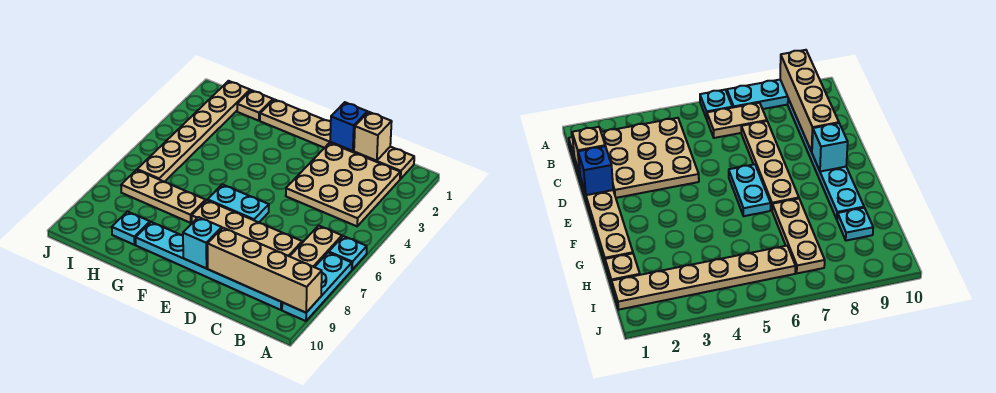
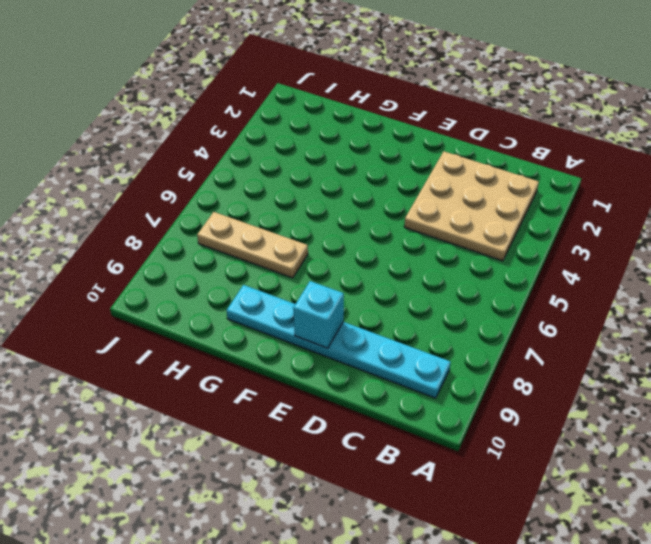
none -> cyan plate A6 level 1
none -> cyan plate A7:A9 level 1
none -> tan plate B1:G1 level 1

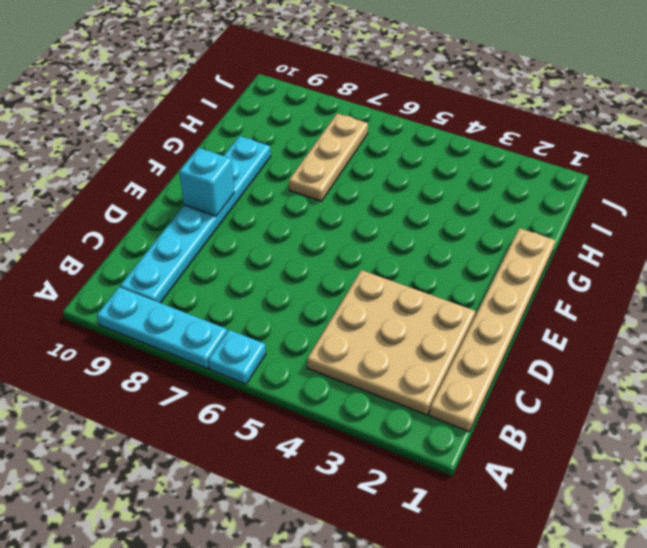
none -> tan plate B6:B7 level 1
none -> tan plate C7:F7 level 1
none -> cyan plate E6:F6 level 1

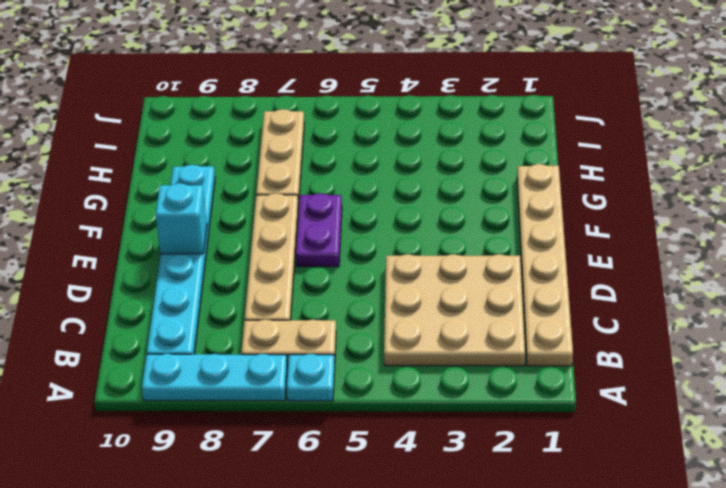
purple plate E6:F6 level 1 -> cyan plate E6:F6 level 1
none -> tan plate H1 level 1
none -> cyan plate H9 level 1
none -> tan plate I1:I6 level 1

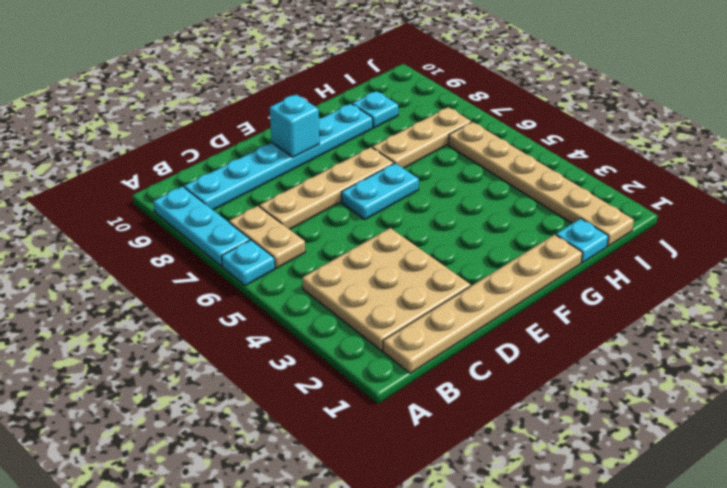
cyan plate H1 level 1 -> tan plate H1 level 1
none -> tan brick A9:D9 level 2
none -> tan brick C1 level 2
none -> blue brick D1 level 2

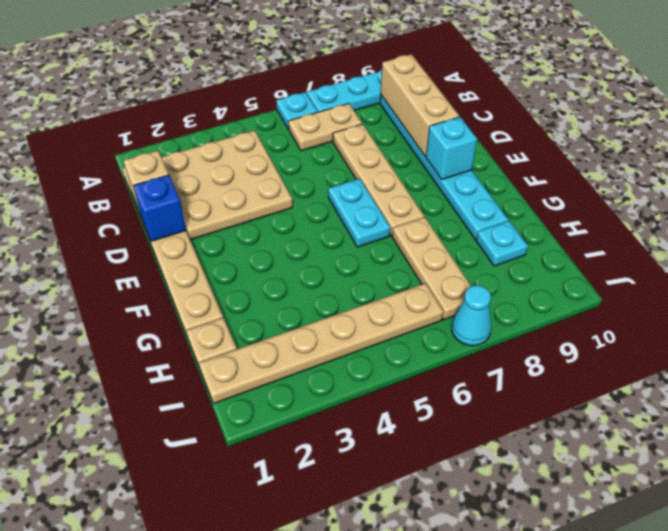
tan brick B9:D9 level 2 -> tan brick A9:D9 level 2
cyan cone J7 level 1 -> none

